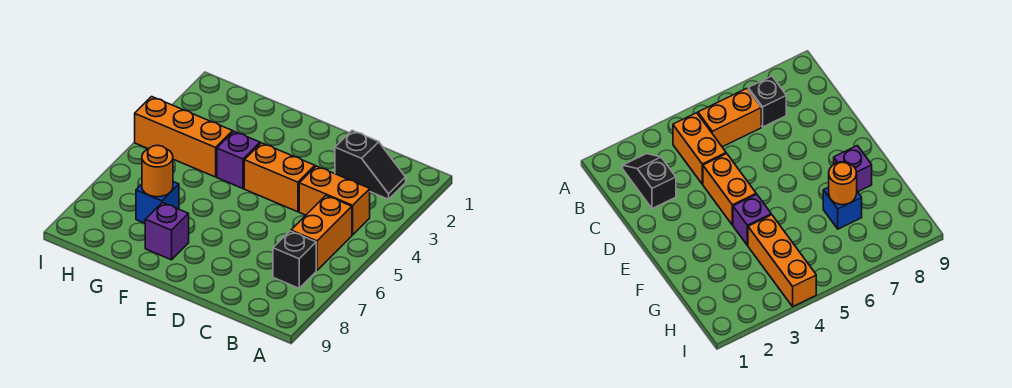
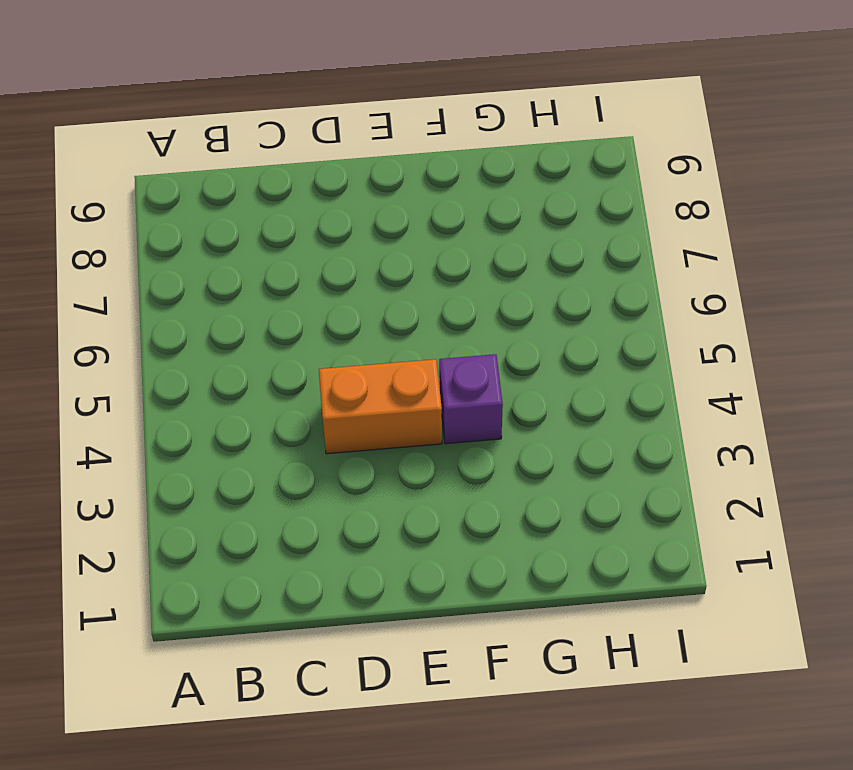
none -> black slope B2:C2 level 1 top C
none -> orange brick B4:C4 level 1

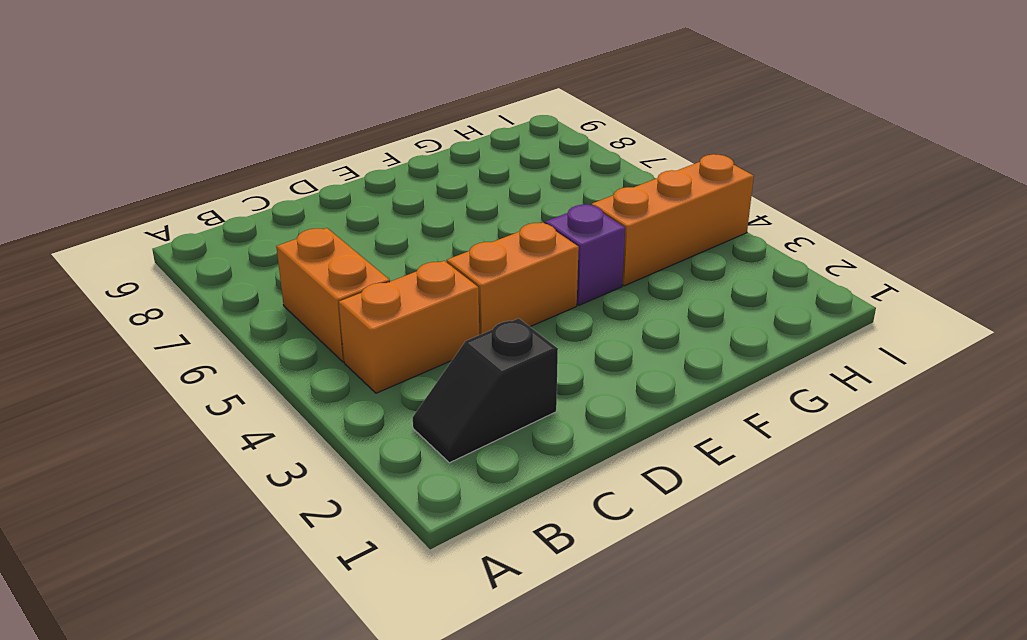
none -> black brick B7 level 1
none -> purple brick F8 level 1

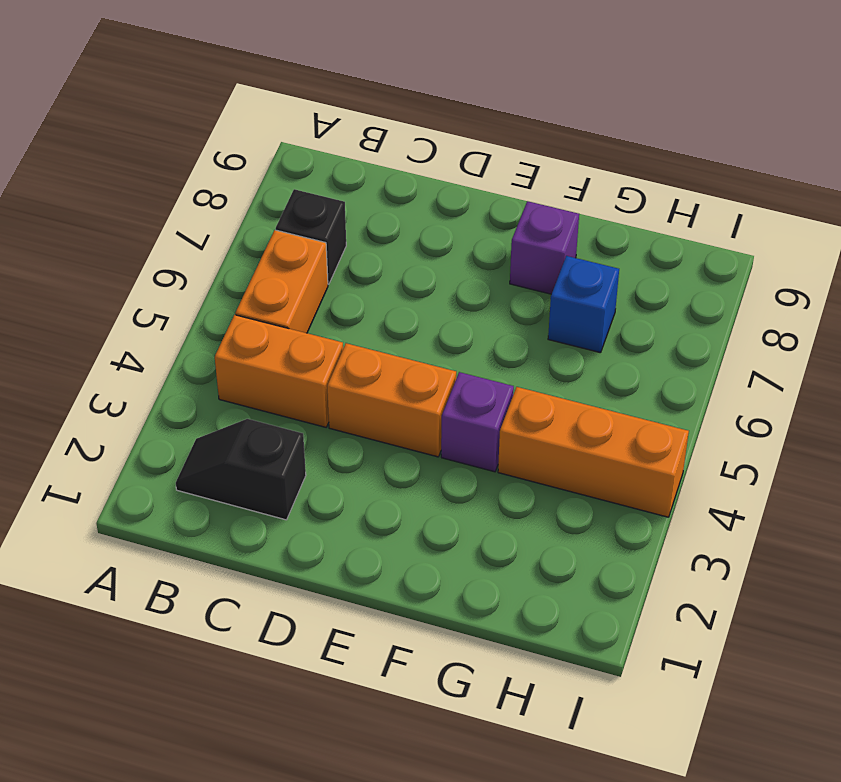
none -> orange round brick G7 level 2

